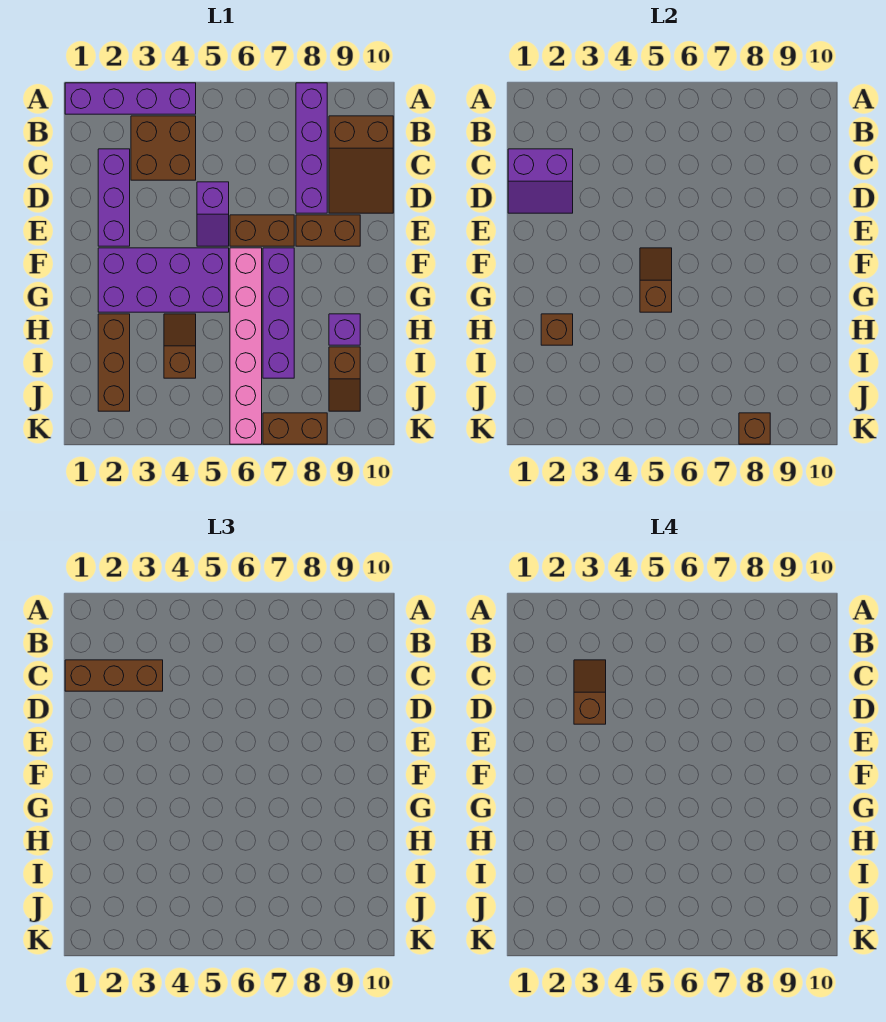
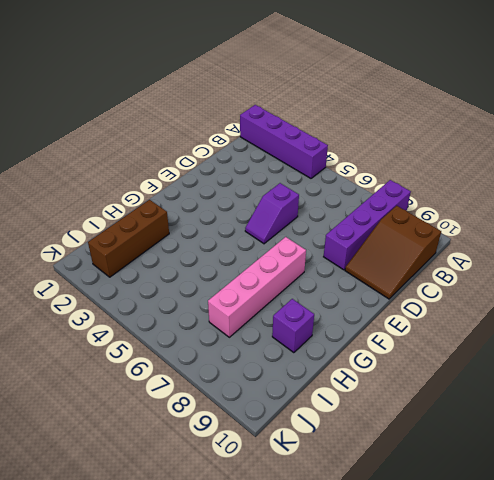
pink brick F7:I7 level 1 -> purple brick F7:I7 level 1
none -> brown brick B3:C4 level 1
none -> purple brick C2:E2 level 1
none -> brown brick E6:E7 level 1

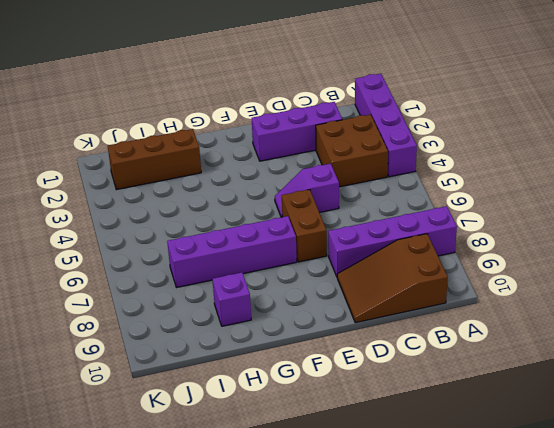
none -> brown brick E8:E9 level 1
none -> purple brick F2:G5 level 1
none -> pink brick F6:K6 level 1

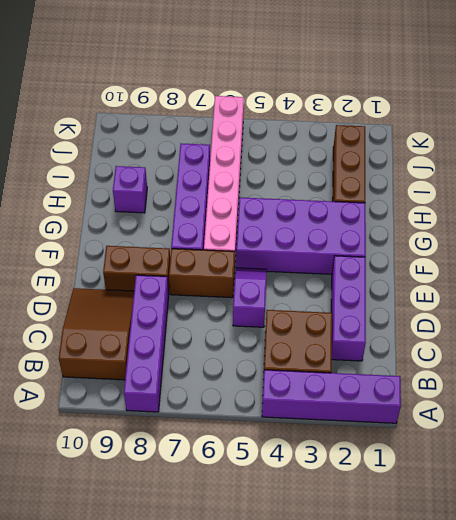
none -> brown slope H4:I4 level 1 top I
none -> brown slope I9:J9 level 1 top I
none -> brown brick K7:K8 level 1

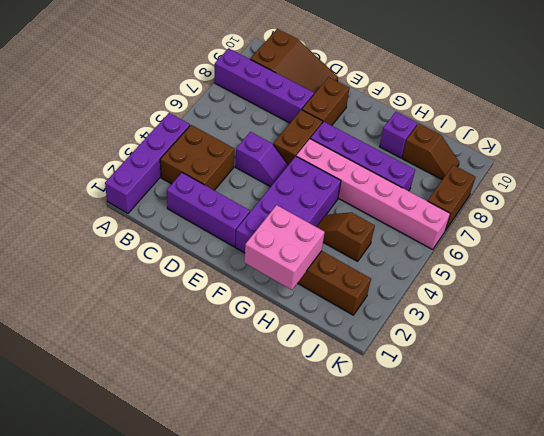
pink brick G1:H2 level 2 -> brown brick H2 level 2
none -> purple slope C1:D2 level 2 top C
none -> brown slope F5:G5 level 2 top G
none -> brown brick K8 level 2

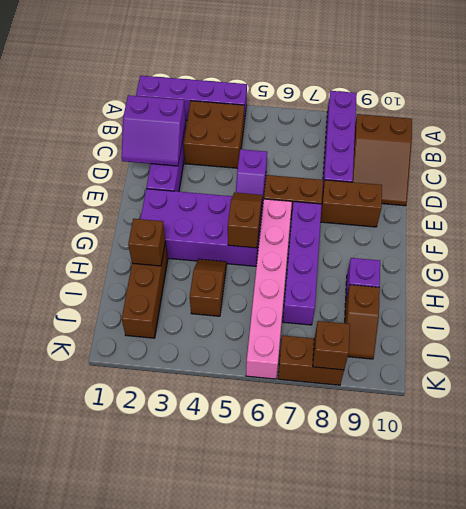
none -> brown brick C1:C3 level 3
none -> brown slope C3:D3 level 4 top D

